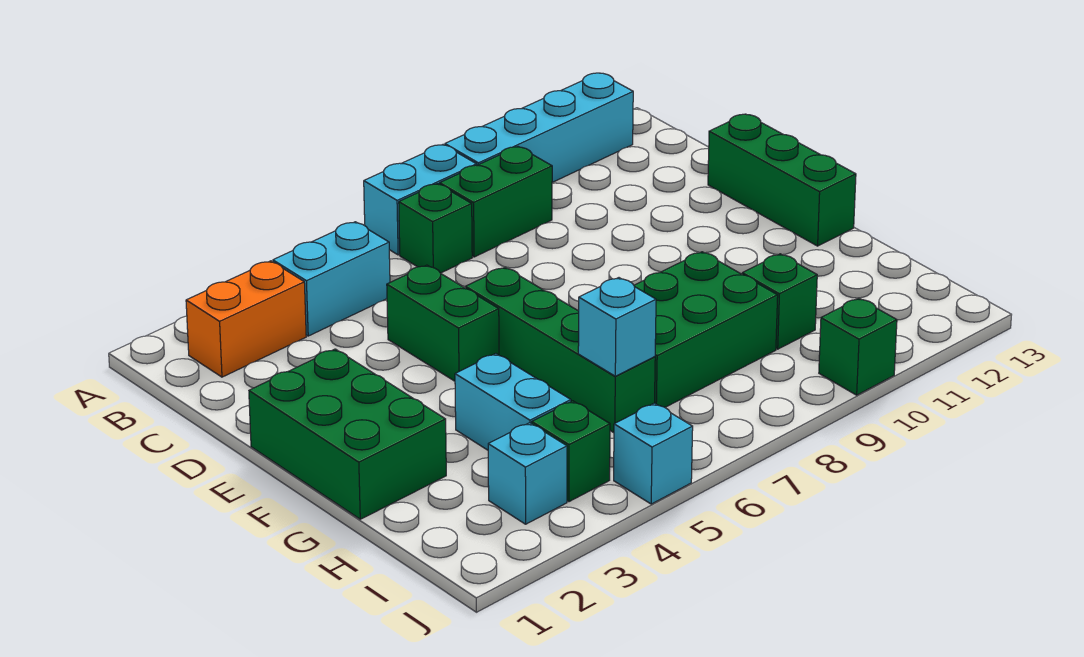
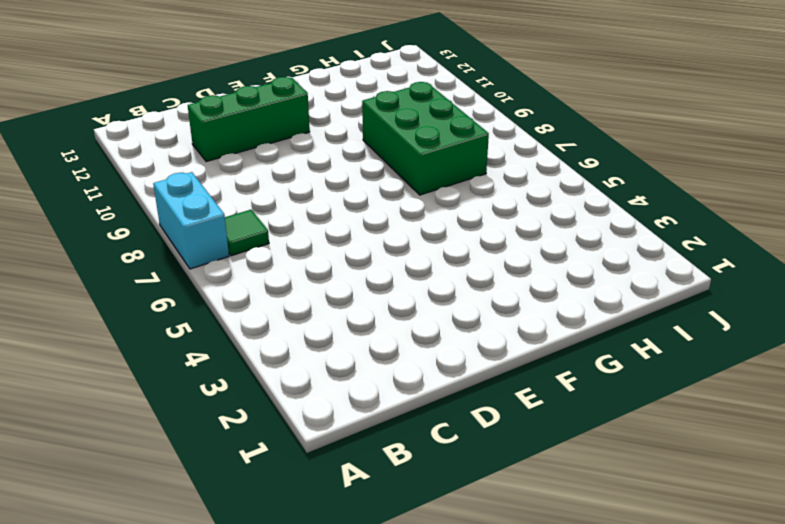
green tile B7 level 1 -> green brick B7 level 1
green brick C11:E11 level 1 -> green brick D13:F13 level 1
none -> cyan brick A9:A12 level 1
none -> orange brick B2:B3 level 1
none -> cyan brick B4:B5 level 1

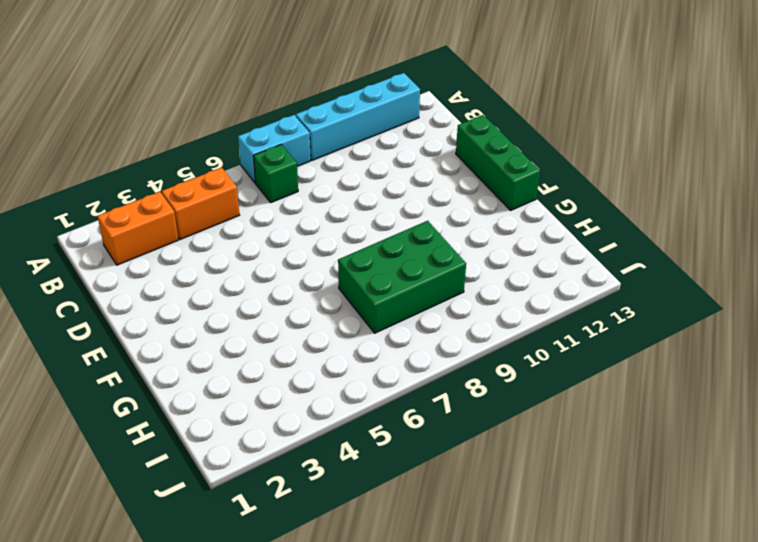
orange brick B4:B5 level 1 -> cyan brick B4:B5 level 1
none -> green brick B8:B9 level 1
none -> green brick D5:E5 level 1
none -> green brick E1:G2 level 1

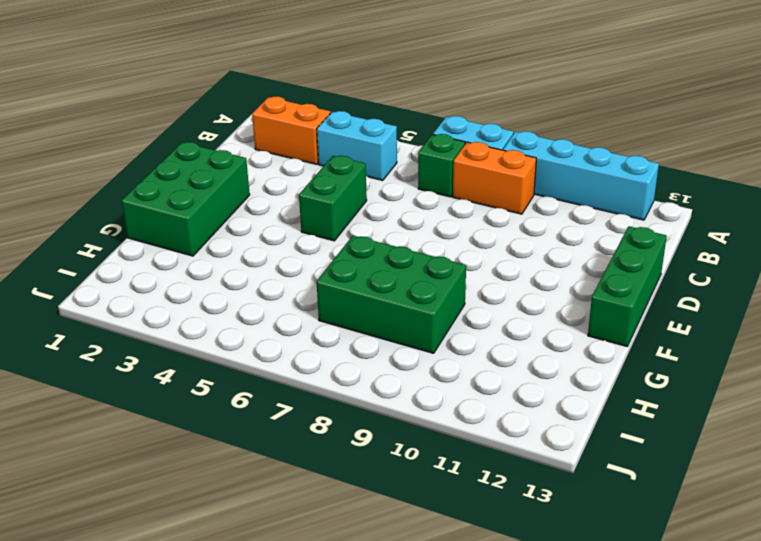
orange brick B8:B9 level 1 -> green brick B8:B9 level 1
none -> green brick E6:H6 level 1
none -> cyan brick G4:H4 level 1
none -> green brick H10 level 1

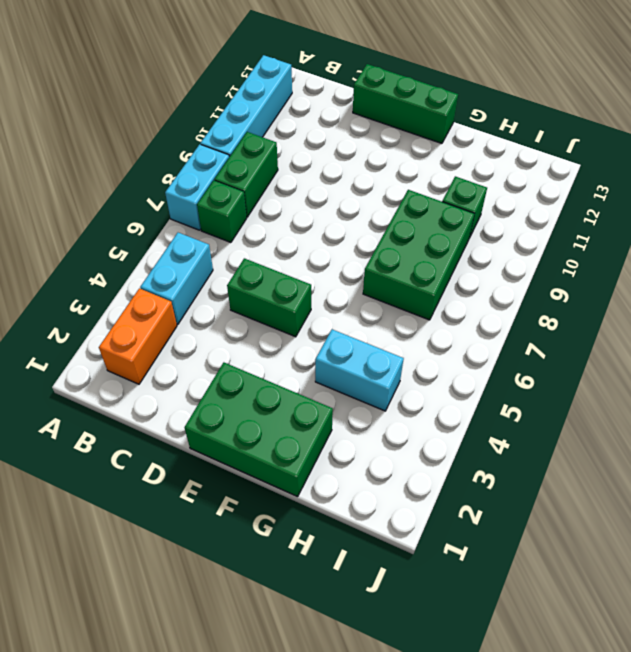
none -> green brick E6:H6 level 1
none -> cyan brick I3 level 1
none -> green brick I4 level 1

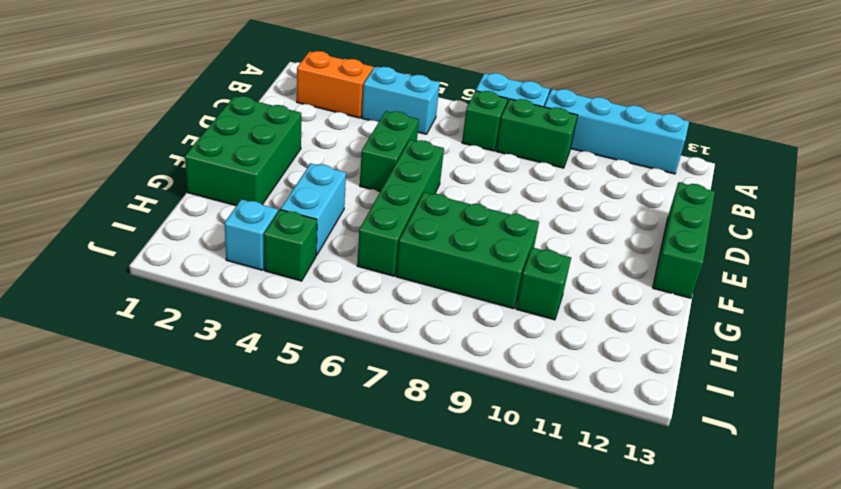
none -> cyan brick J5 level 1
none -> green brick J10 level 1
none -> cyan brick H6 level 2

